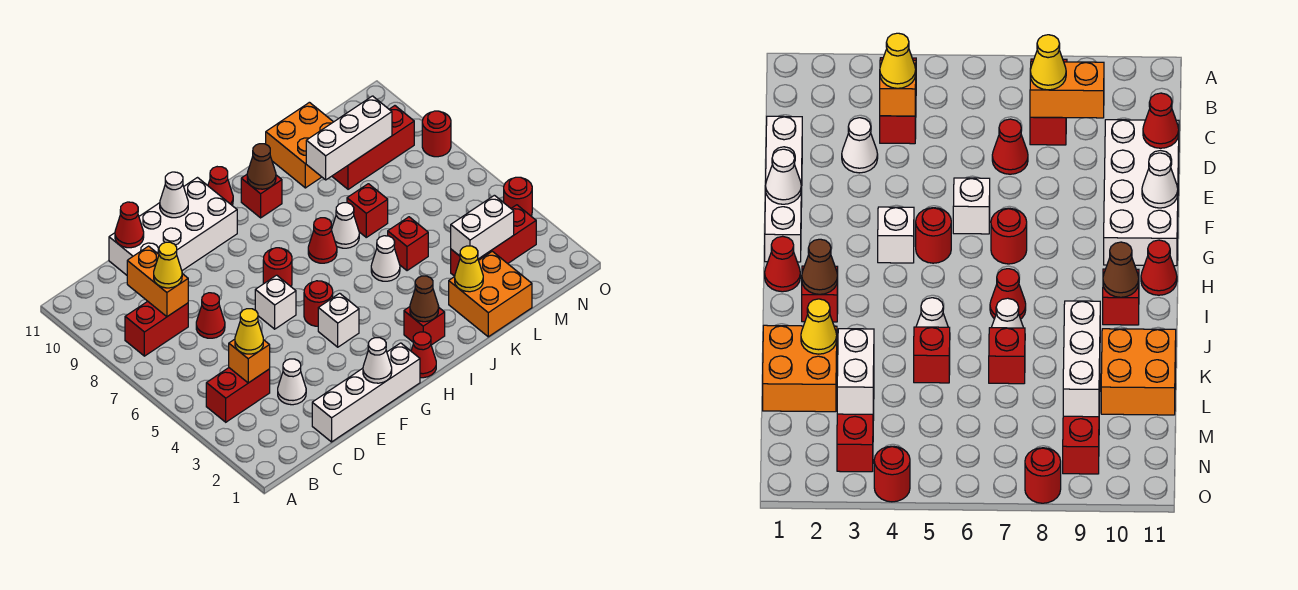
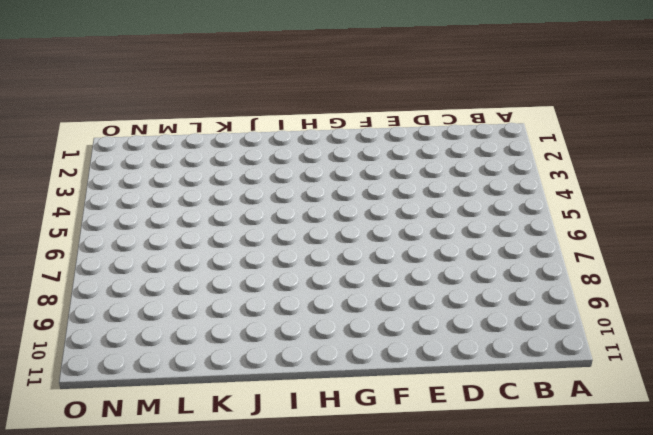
none -> red brick B4:C4 level 1
none -> red brick B8:C8 level 1
none -> white brick D1:G1 level 1
none -> white cone D3 level 1

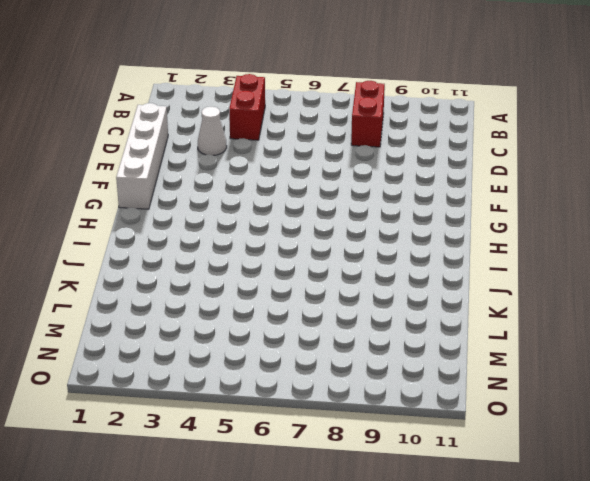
none -> red cone D7 level 1
none -> white brick D10:G11 level 1
none -> white brick F6 level 1
none -> white brick G4 level 1

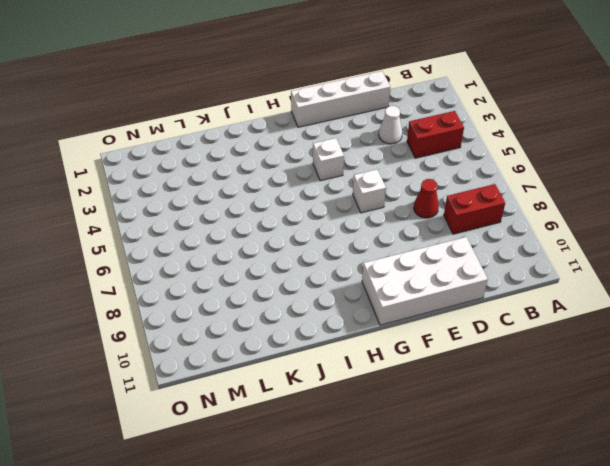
none -> red round brick G5 level 1
none -> red round brick G7 level 1
none -> red cone H1 level 1
none -> red cone H11 level 1

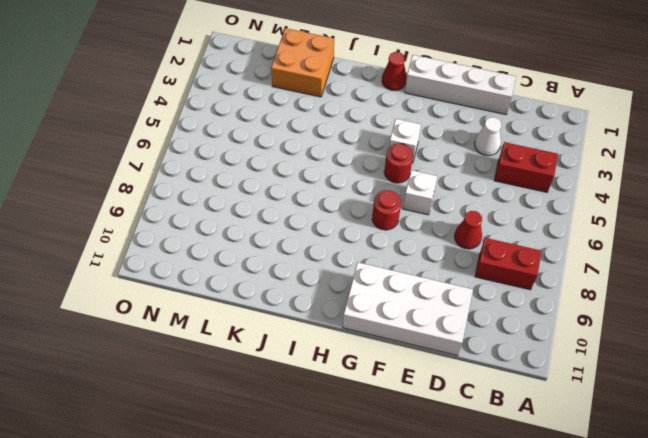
none -> red cone H11 level 1
none -> red brick I2 level 1
none -> red cone I7 level 1
none -> red brick I10 level 1

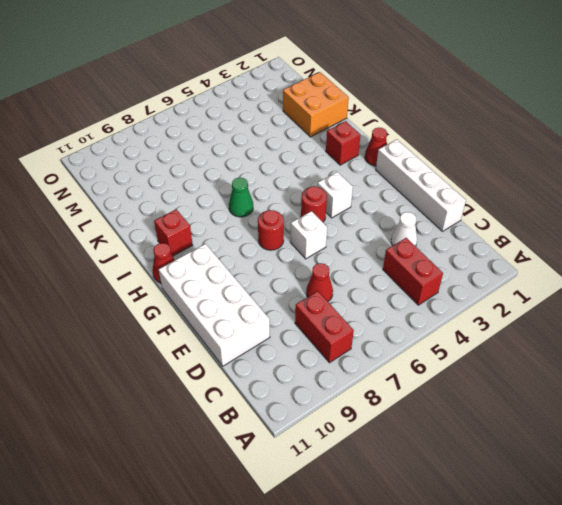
green cone I7 level 1 -> red cone I7 level 1
none -> white cone J5 level 1
none -> white cone J7 level 1
none -> red brick K5 level 1
none -> red brick K7 level 1

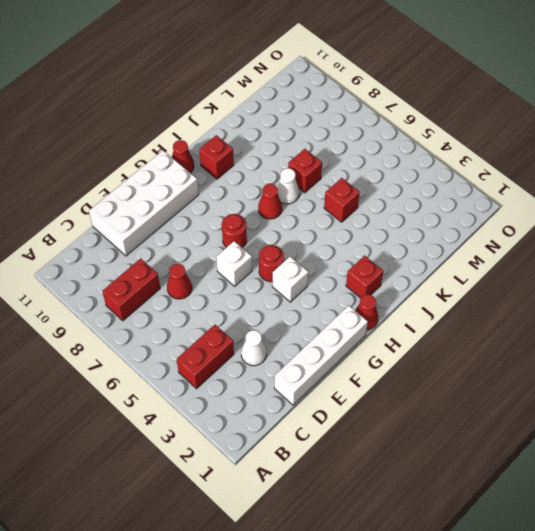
none -> white cone J5 level 1
none -> orange brick K1:L2 level 1
none -> orange brick K10:L11 level 1
none -> red brick L3:N3 level 1

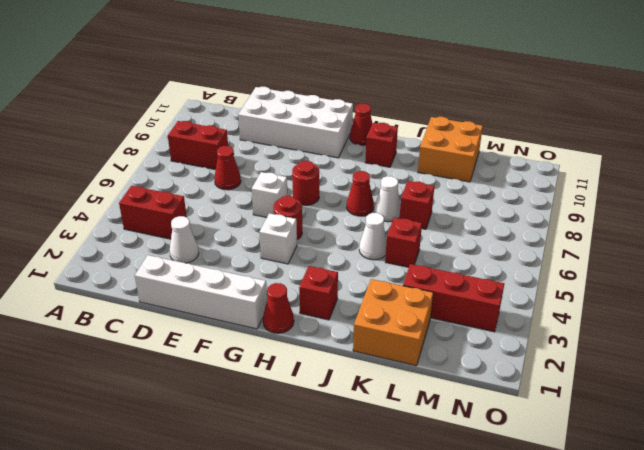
none -> red brick L9:N9 level 1
none -> red round brick O4 level 1
none -> red round brick O8 level 1
none -> orange brick C4 level 2

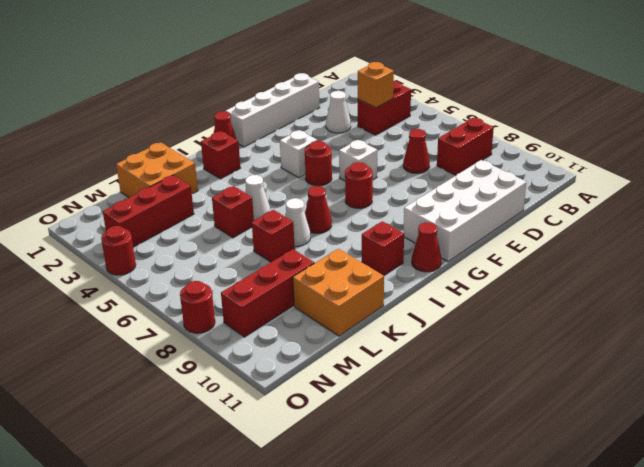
none -> orange brick C8:C9 level 2
none -> red cone D11 level 2
none -> white cone F1 level 2
none -> white cone F11 level 2

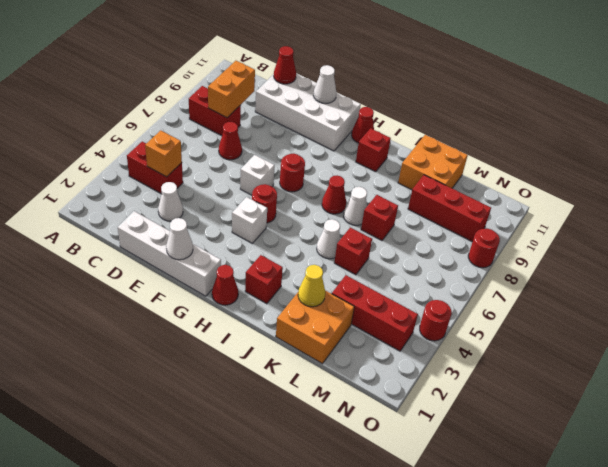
none -> brown cone I2 level 2
none -> brown cone I10 level 2
none -> white brick K9:M9 level 2
none -> white brick L3:M3 level 2

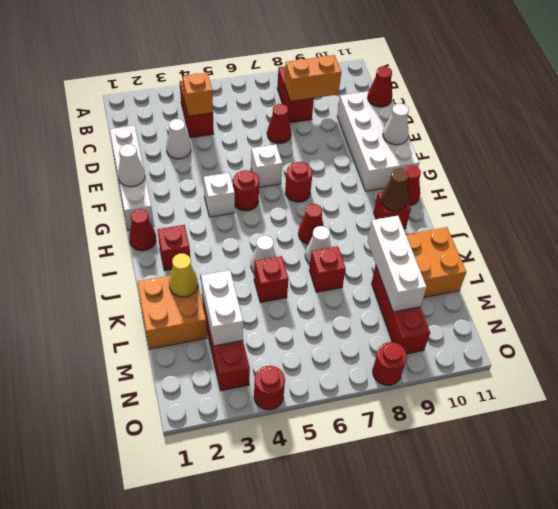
none -> brown cone I2 level 2
none -> yellow cone C4 level 3
none -> yellow cone C8 level 3

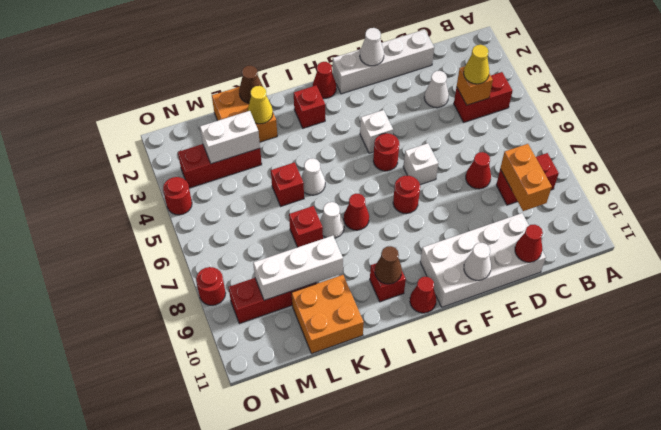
brown cone K1 level 2 -> brown cone I2 level 2
none -> yellow cone C8 level 3

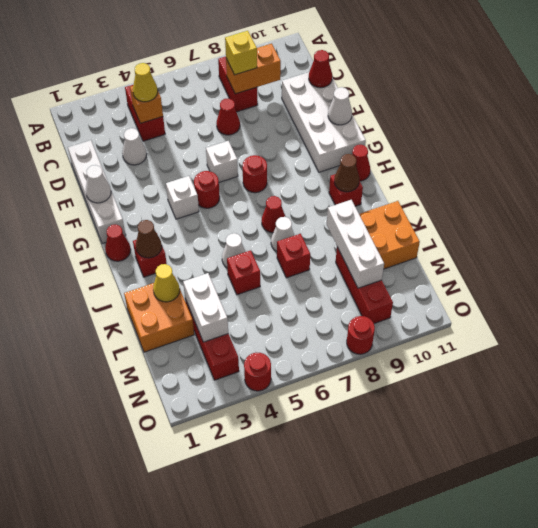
yellow brick C8 level 3 -> yellow cone C8 level 3

